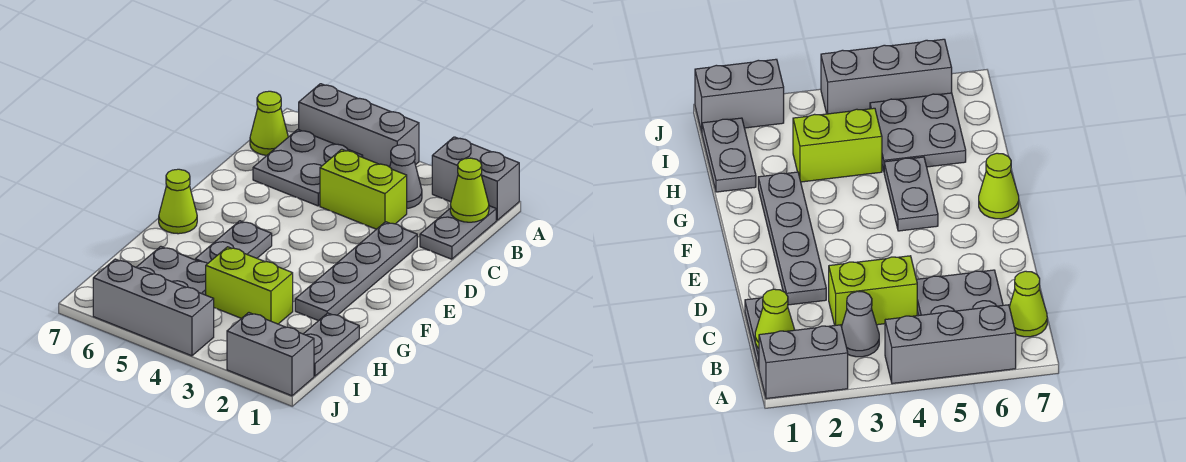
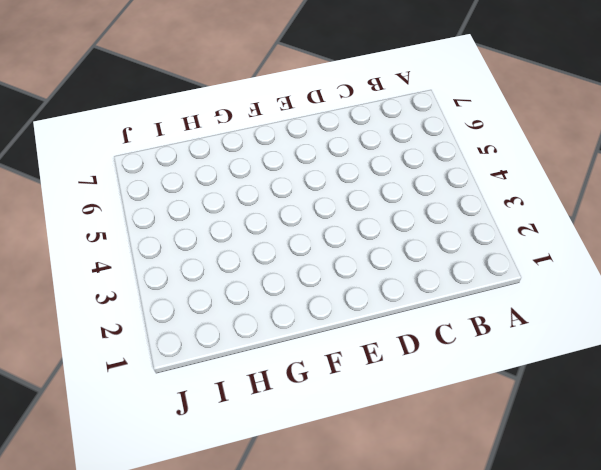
none -> grey brick A1:A2 level 1
none -> grey brick A4:A6 level 1
none -> grey plate B1:C1 level 1

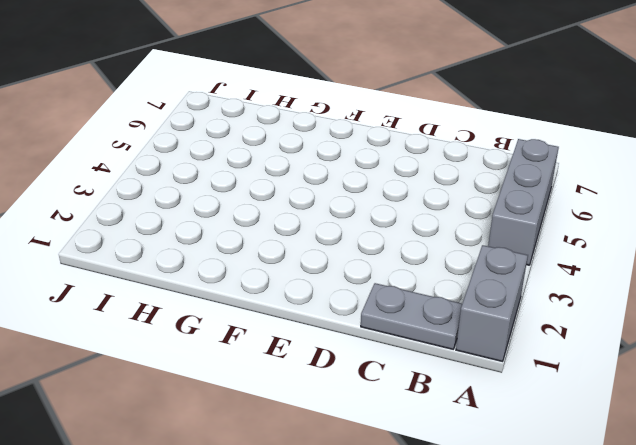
none -> grey cone B3 level 1
none -> grey plate B5:C6 level 1
none -> lime cone B7 level 1

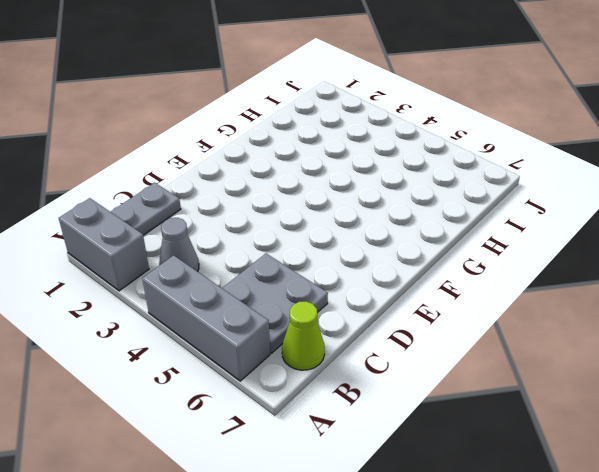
none -> lime brick C3:C4 level 1
none -> grey plate D2:G2 level 1
none -> grey plate F5:G5 level 1

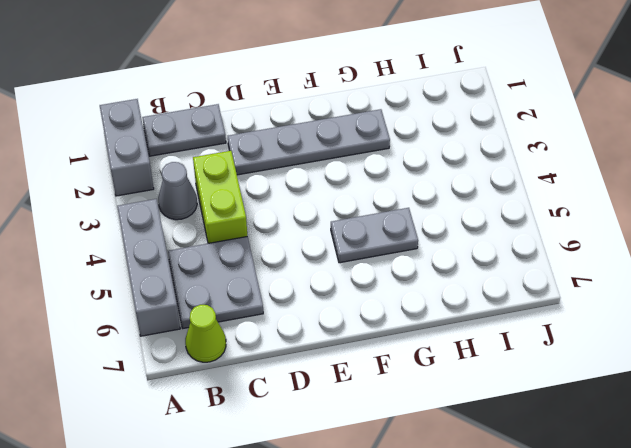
none -> lime cone F7 level 1
none -> grey plate H1:I1 level 1
none -> lime brick H3:H4 level 1

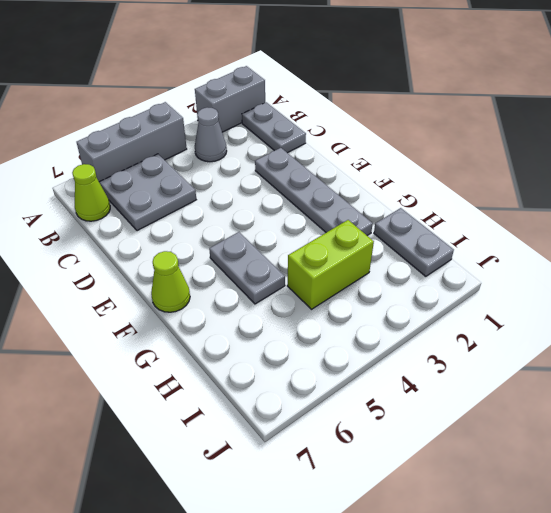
none -> lime brick C3:C4 level 1
none -> grey plate H5:I6 level 1
none -> grey brick J1:J2 level 1

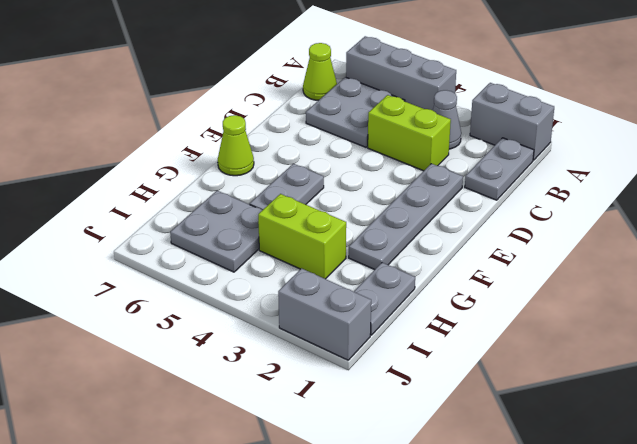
none -> grey brick J4:J6 level 1
none -> lime cone B1 level 2

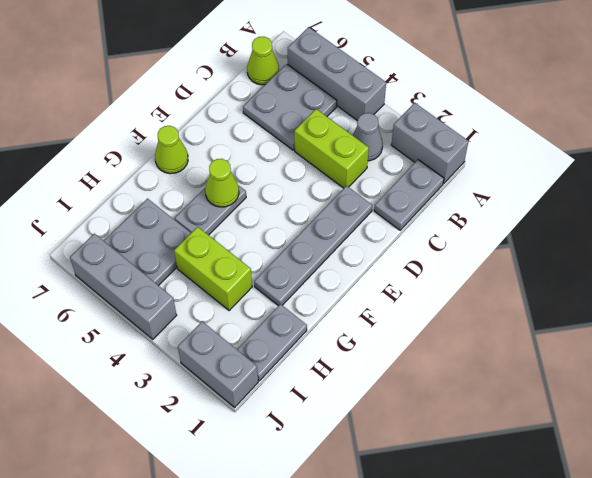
lime cone F5 level 2 -> lime cone B1 level 2

